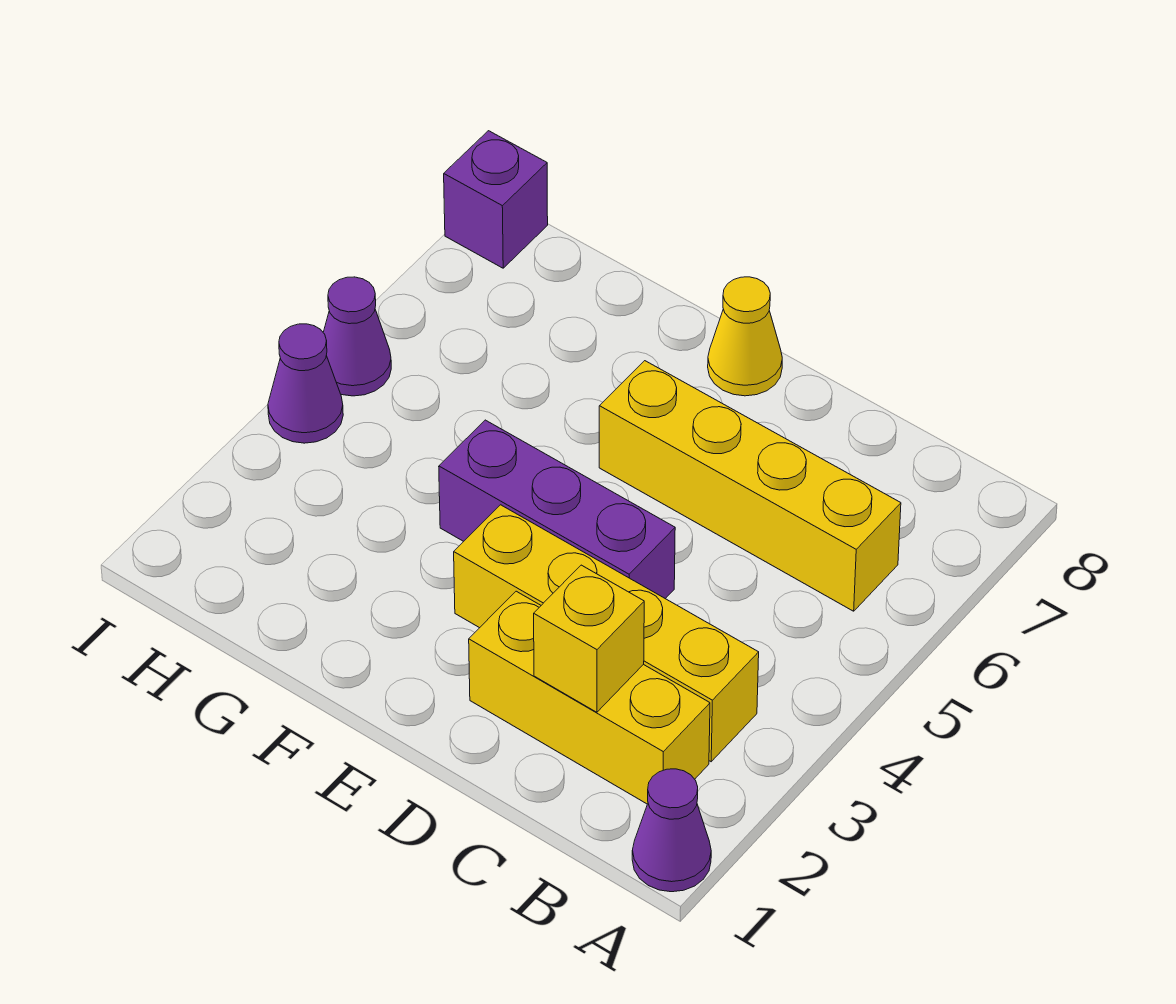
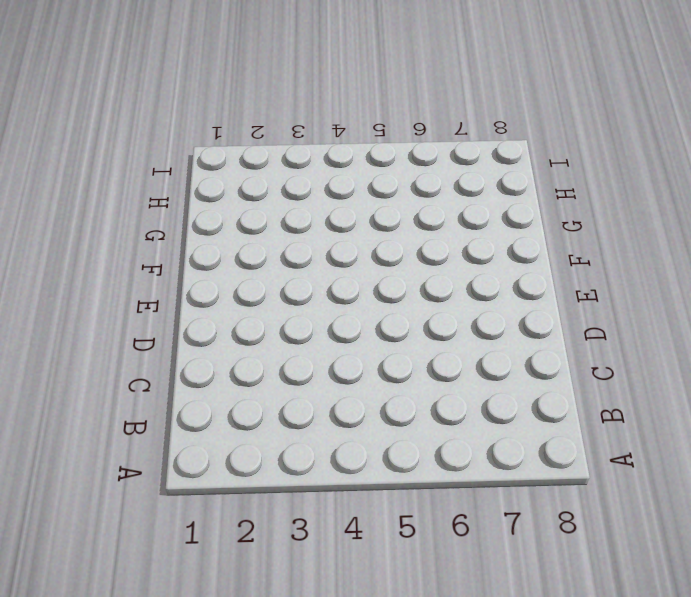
none -> purple cone A1 level 1
none -> yellow brick B2:D2 level 1

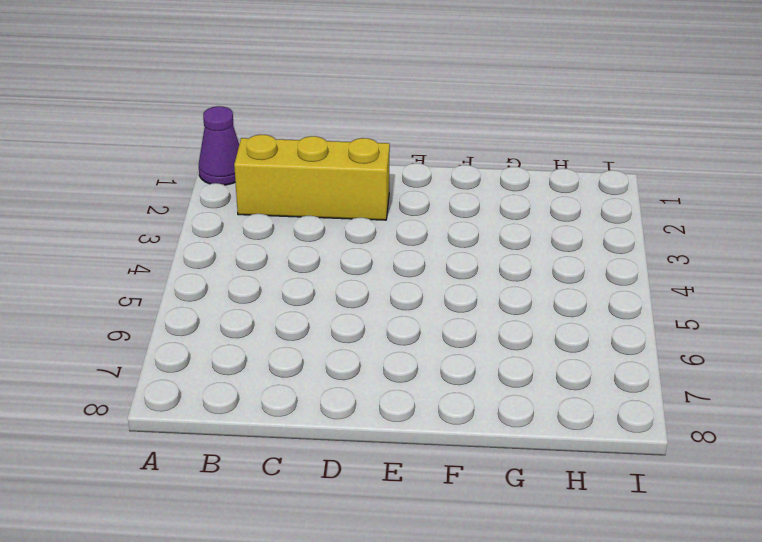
none -> yellow brick B3:E3 level 1
none -> yellow brick B6:E6 level 1

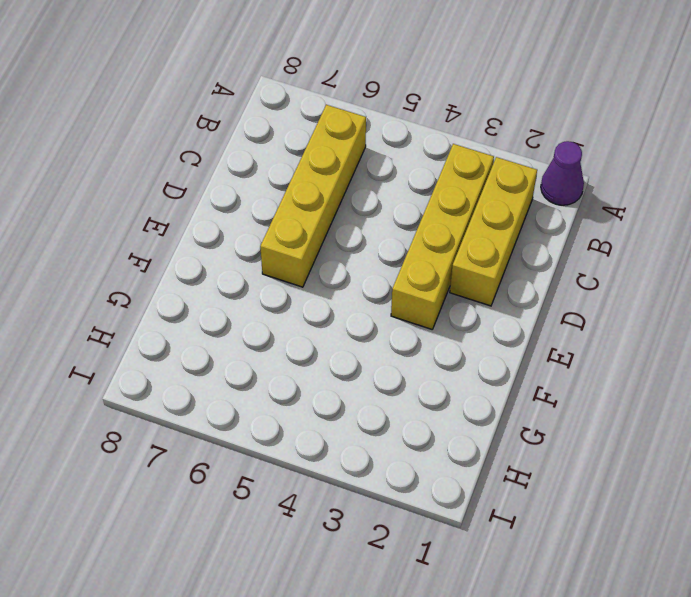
none -> purple brick D4:F4 level 1
none -> yellow cone E8 level 1

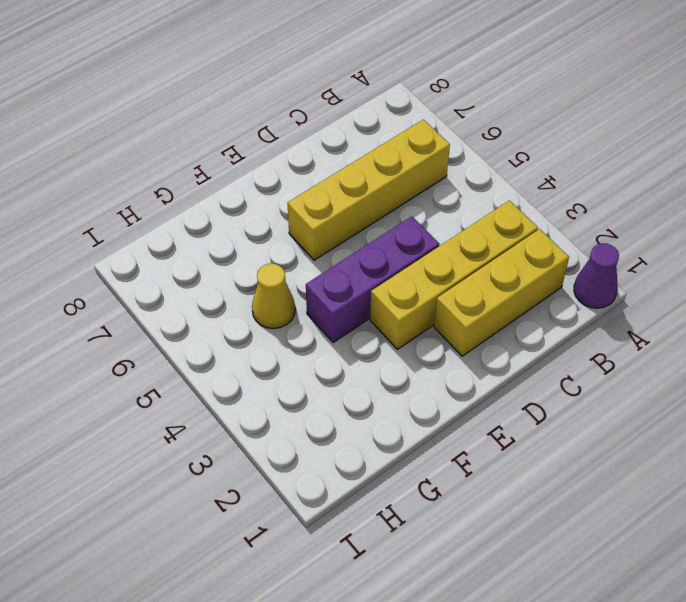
yellow cone G5 level 1 -> yellow cone E8 level 1
none -> purple cone I4 level 1
none -> purple cone I5 level 1

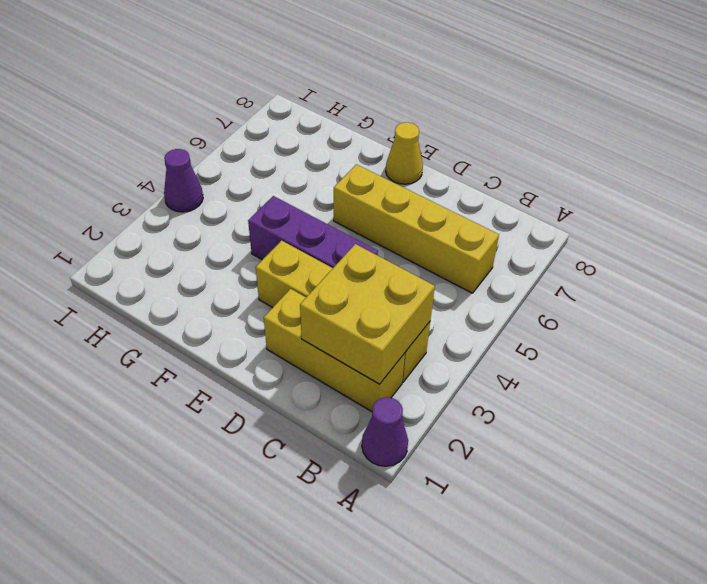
yellow brick B2:C3 level 2 -> yellow brick C2 level 2
none -> purple cone I5 level 1
none -> purple brick I8 level 1

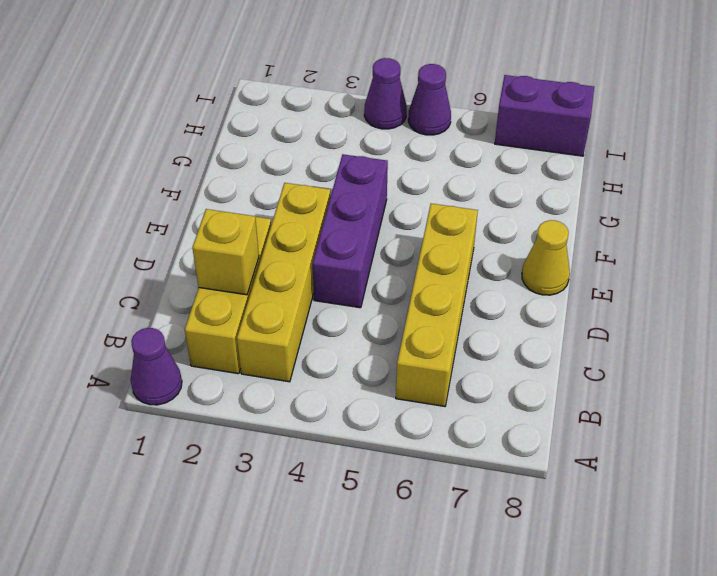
purple brick I7:I8 level 1 -> purple brick I8 level 1

